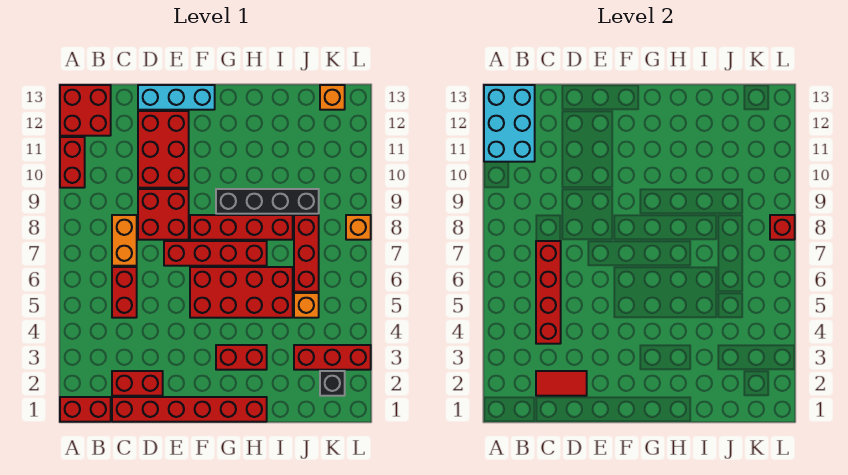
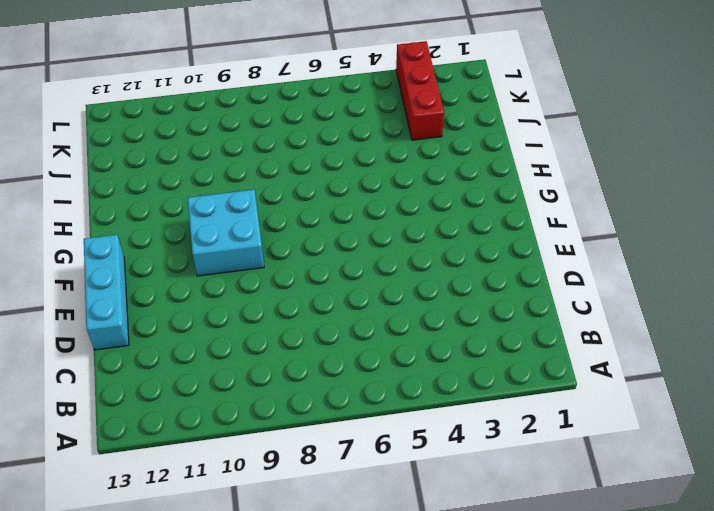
cyan brick F9:G10 level 1 -> black brick G9:J9 level 1
none -> red brick A1:B1 level 1
none -> red brick A10:A11 level 1
none -> red brick A12:B13 level 1

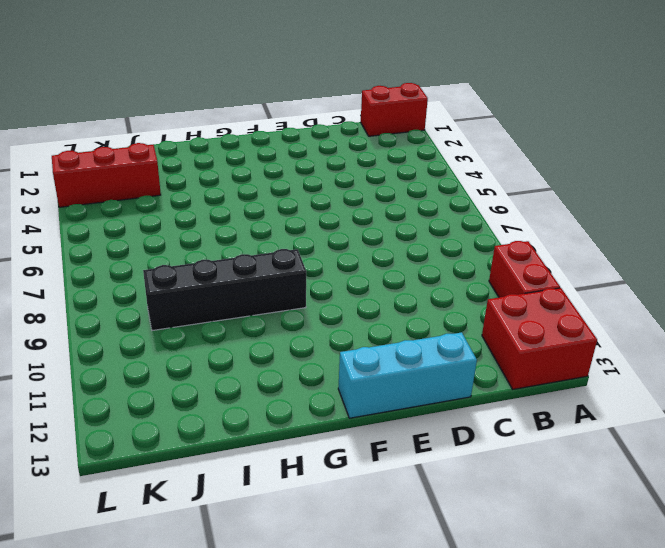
none -> red brick C1:H1 level 1
none -> red brick C2:D2 level 1
none -> red brick C5:C6 level 1

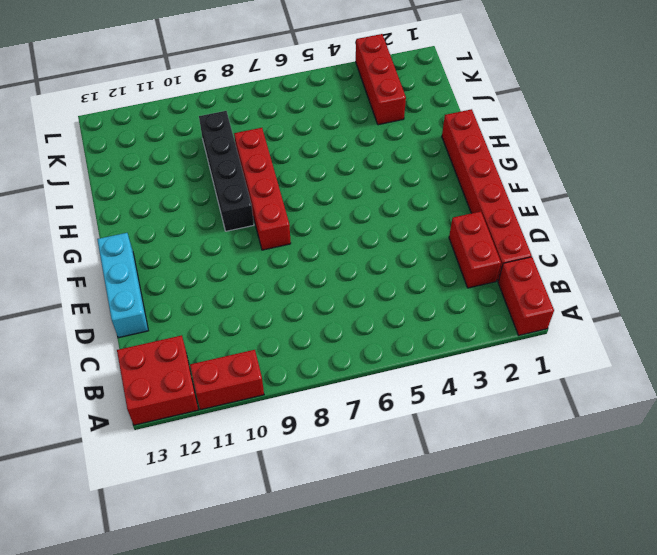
none -> red brick C5:C6 level 1
none -> orange brick C7:C8 level 1
none -> red brick D8:E9 level 1

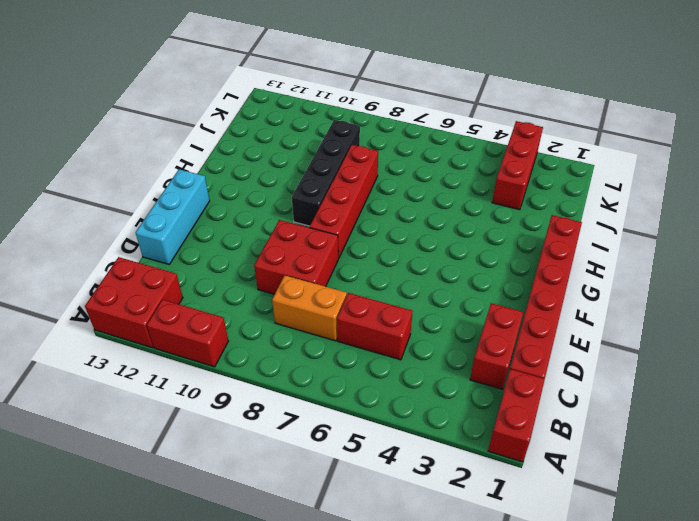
none -> red brick D10:E12 level 1
none -> red brick E7:H7 level 1
none -> red brick F5:I6 level 1

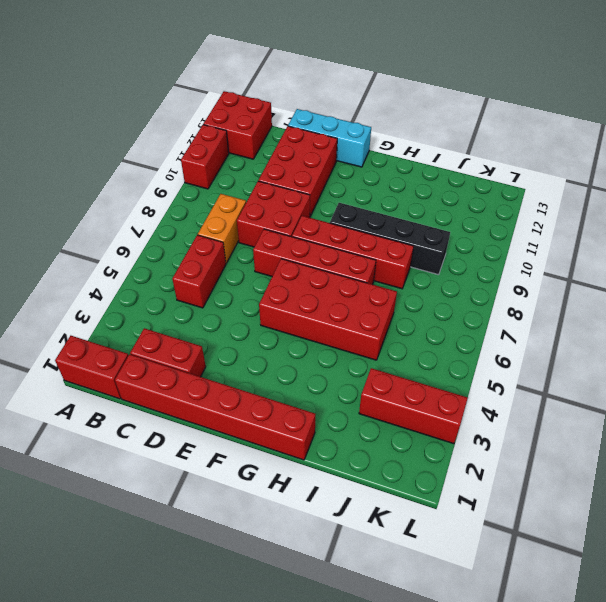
none -> red brick G3:H3 level 1
none -> orange brick J5 level 1
none -> red brick J6:J8 level 1

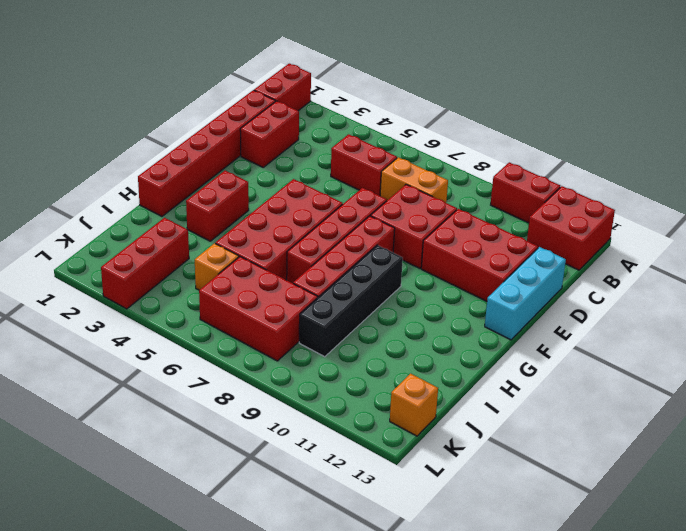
red brick J6:K8 level 1 -> red brick J6:J8 level 1
none -> black brick K2 level 1
none -> orange brick L8 level 1
none -> cyan brick A11:B13 level 2

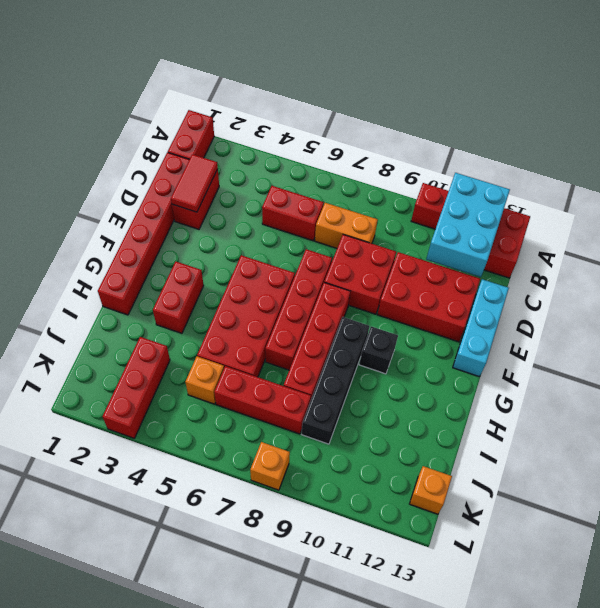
cyan brick A11:C12 level 2 -> cyan brick A11:B13 level 2
black brick G10 level 1 -> black brick K2 level 1
none -> red brick C4:C7 level 2
none -> red brick L8 level 2

